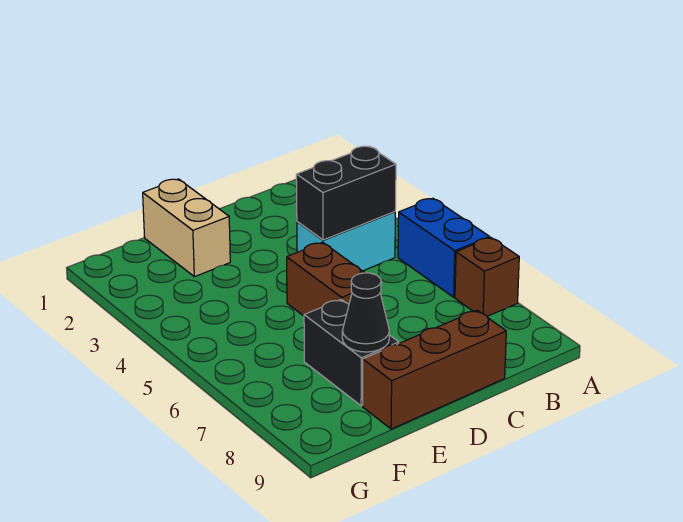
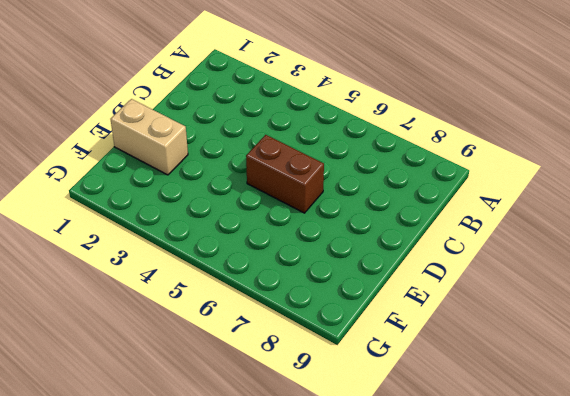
none -> blue brick A5:A6 level 1
none -> brown brick A7 level 1

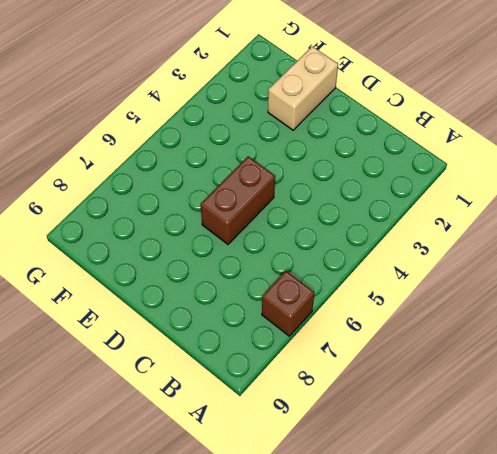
none -> blue brick A5:A6 level 1
none -> cyan brick B4:C4 level 1

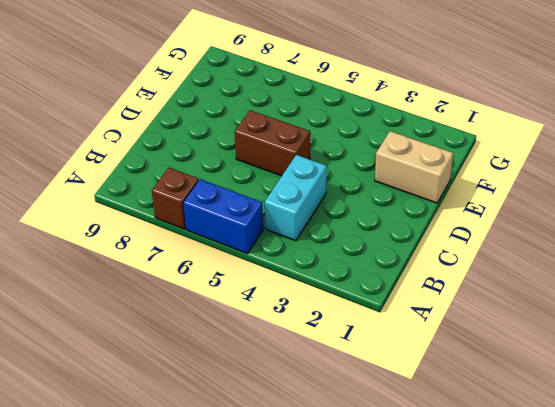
none -> brown brick C9:E9 level 1
none -> black brick E7:E8 level 1

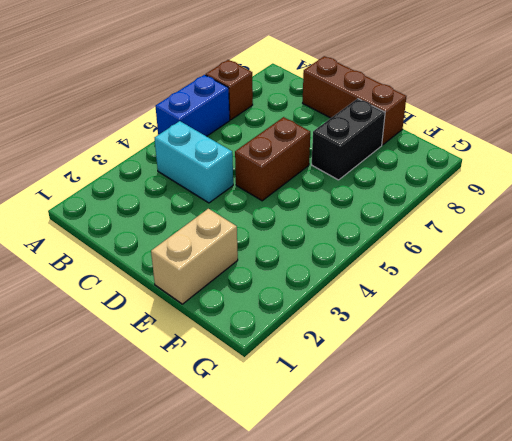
none -> black brick B4:C4 level 2
none -> black cone E8 level 2

